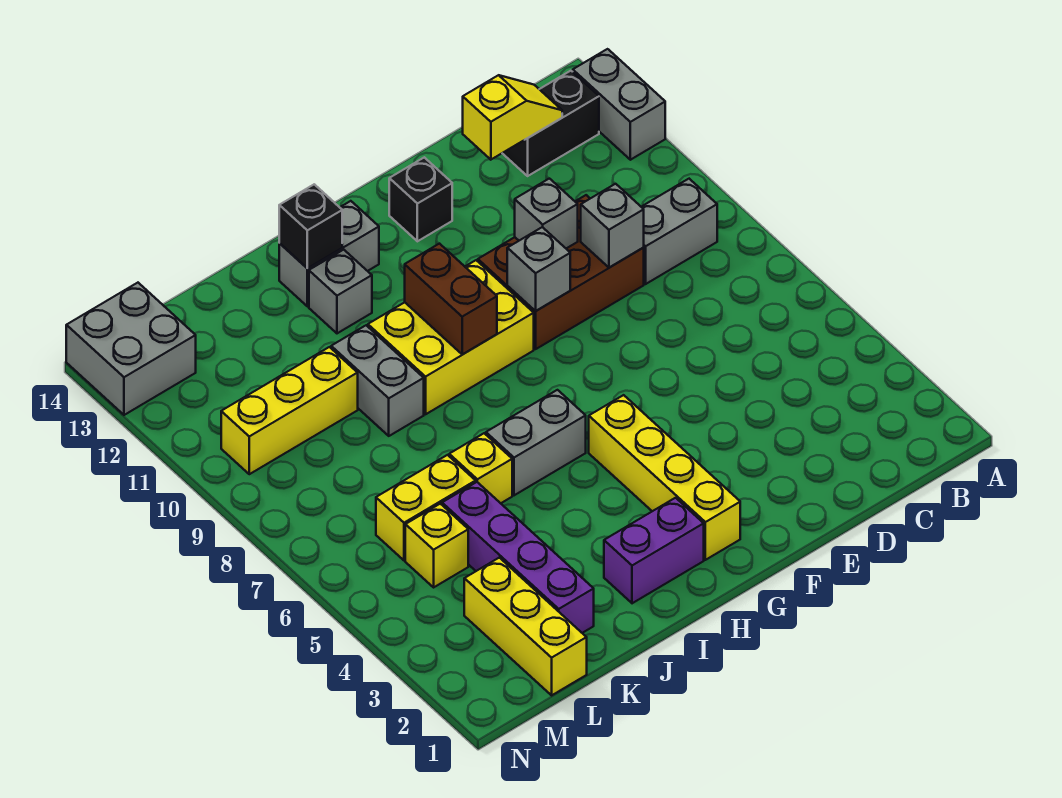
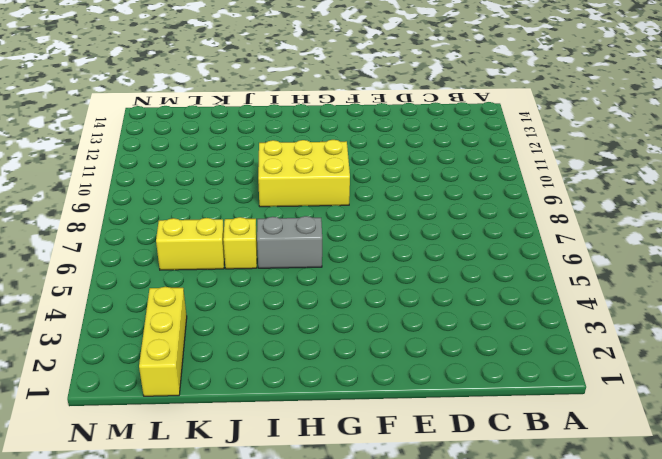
none -> grey brick A12:A13 level 1
none -> grey brick B9:C9 level 1
none -> black brick B13:C13 level 1

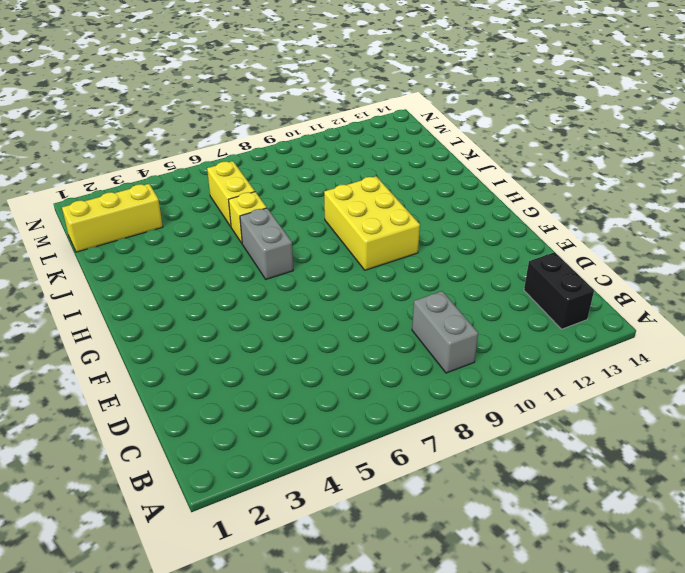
none -> grey brick A12:A13 level 1
none -> brown brick D9:F10 level 1
none -> black brick F13 level 1

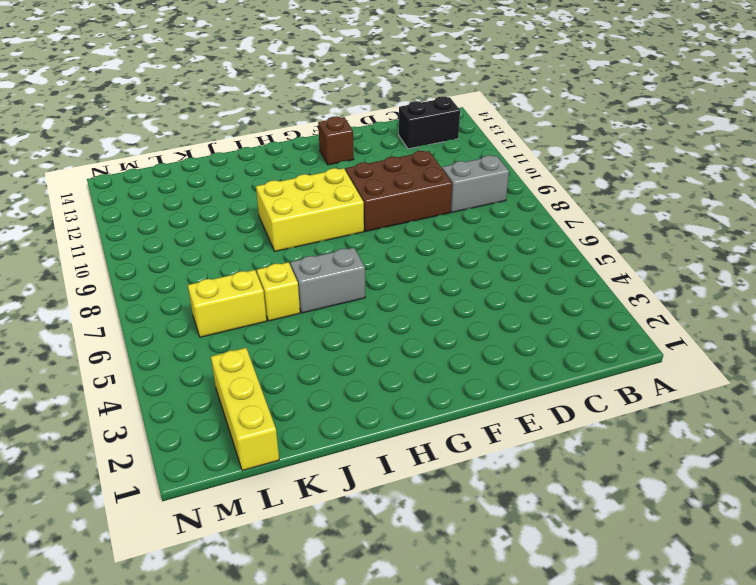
brown brick F13 level 1 -> black brick F13 level 1
none -> grey brick A12:A13 level 1
none -> yellow brick G2:G5 level 1
none -> purple brick H2:I2 level 1

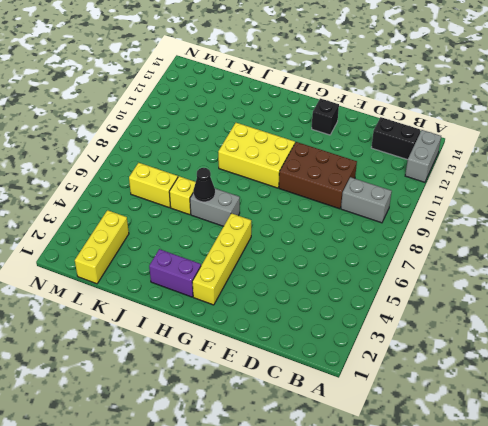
black cone I6 level 2 -> none
none -> grey brick H13:I13 level 1
none -> grey brick I12 level 1
none -> grey brick J9:J10 level 1

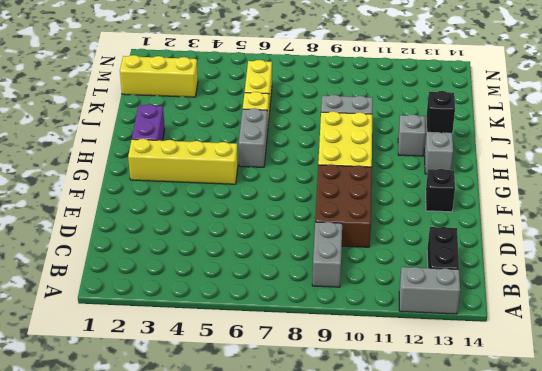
none -> purple brick K2:K5 level 1
none -> yellow brick K10:M10 level 1
none -> yellow brick L5 level 1

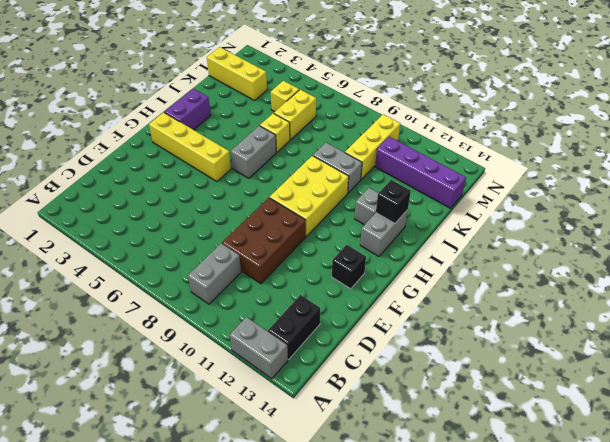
purple brick L11:L14 level 1 -> purple brick K2:K5 level 1
none -> grey brick M13:N14 level 1
none -> yellow slope C13:D13 level 2 top D
none -> grey brick D9 level 2

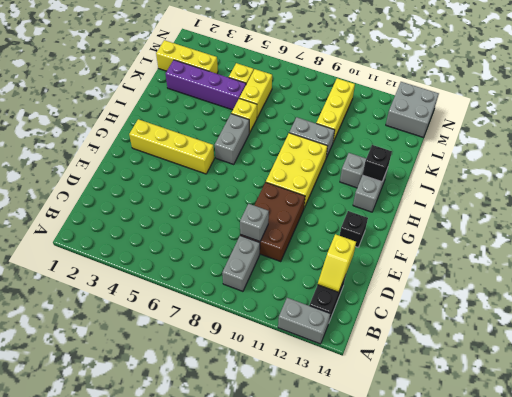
none -> purple brick H2:I2 level 1
none -> grey brick E10 level 2
none -> grey brick F9 level 2

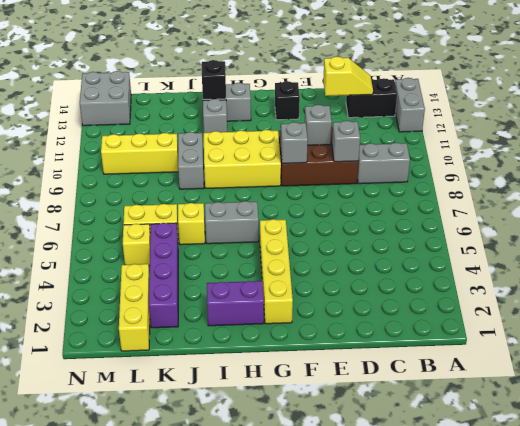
none -> brown brick H9:H10 level 2

